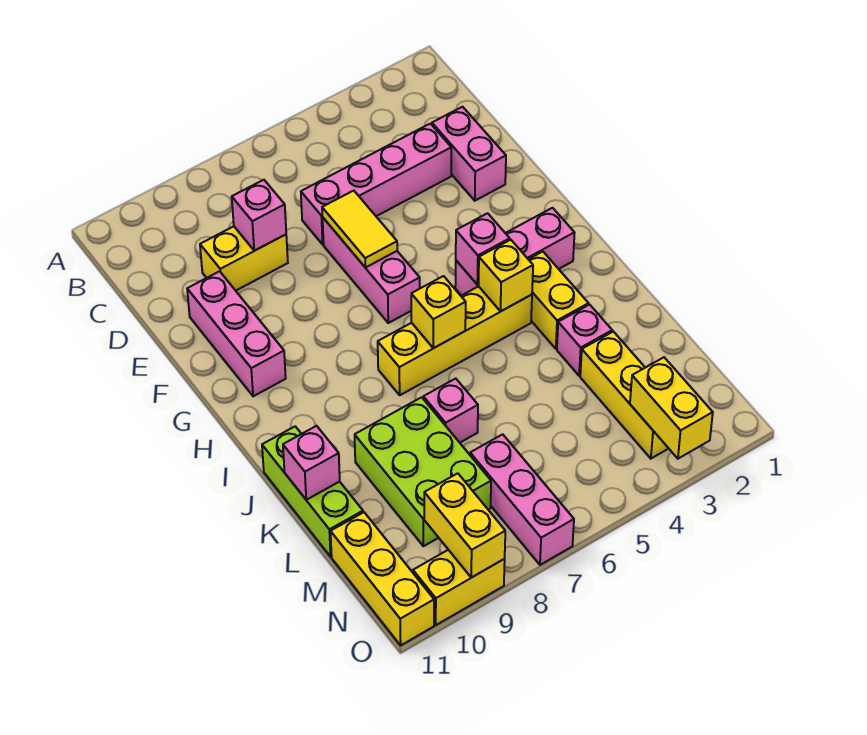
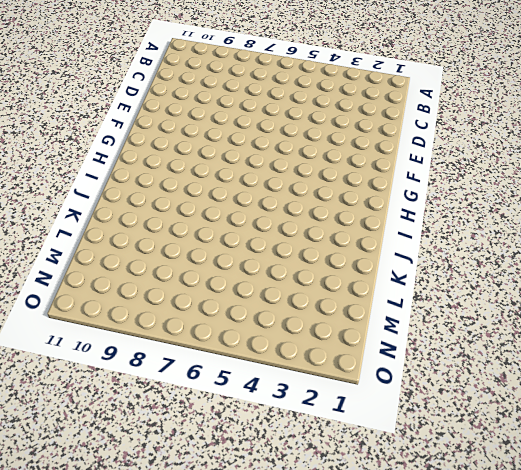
none -> pink brick D2:E2 level 1
none -> pink brick D3:D6 level 1
none -> yellow brick D8:D9 level 1

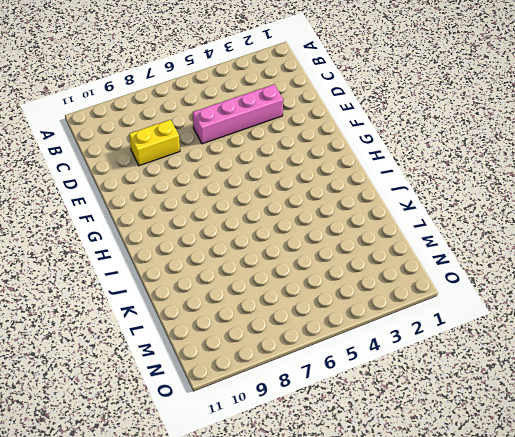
none -> pink brick D2:E2 level 1
none -> pink brick E6:G6 level 1
none -> pink brick E10:G10 level 1

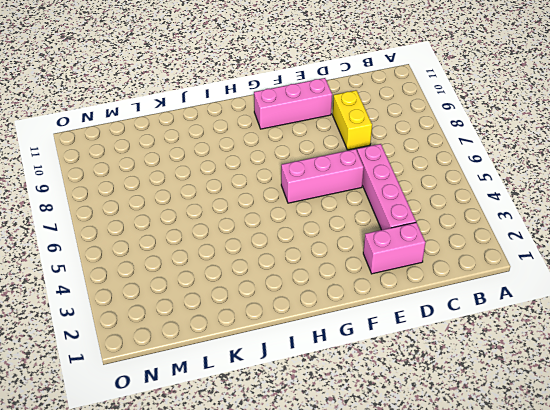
none -> pink brick H2:H4 level 1
none -> yellow brick I3:J3 level 1
none -> yellow brick I4:I7 level 1

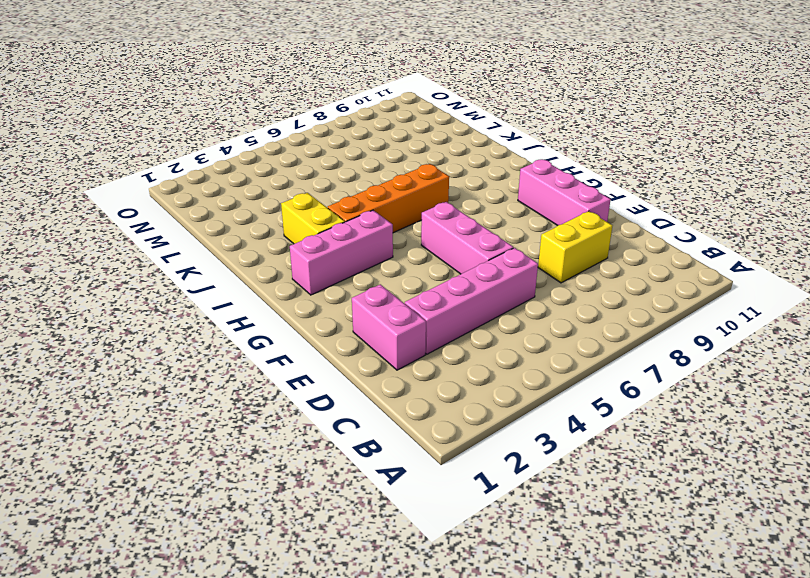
orange brick I4:I7 level 1 -> yellow brick I4:I7 level 1
none -> lime brick J11:L11 level 1
none -> pink brick K3 level 1
none -> pink brick K7 level 1

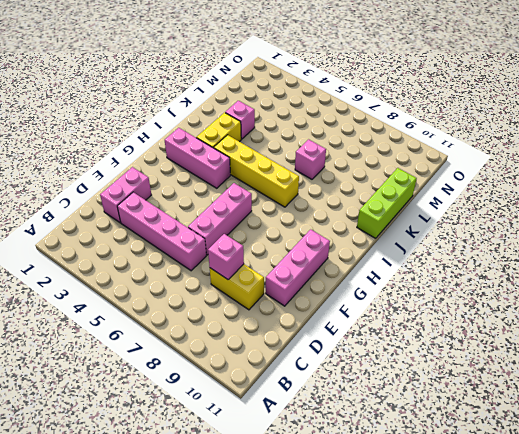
none -> lime brick K8:M9 level 1
none -> yellow brick L3:N3 level 1
none -> pink brick M7:O7 level 1

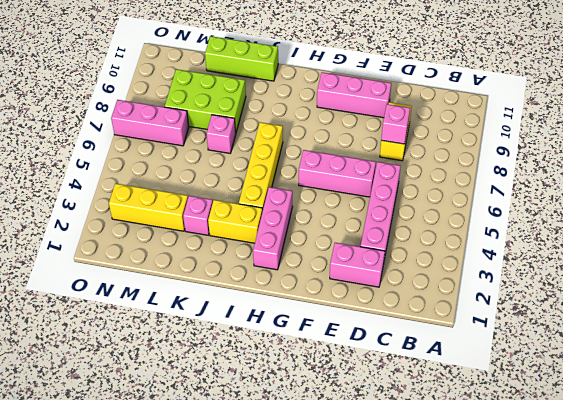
none -> yellow brick M11:O11 level 1
none -> yellow brick O9:O10 level 1
none -> yellow tile E6:F6 level 2

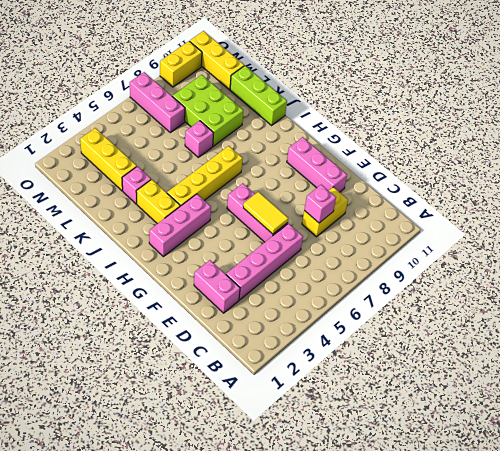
none -> pink brick H4 level 2
none -> yellow brick I4 level 2
none -> yellow brick I6 level 2

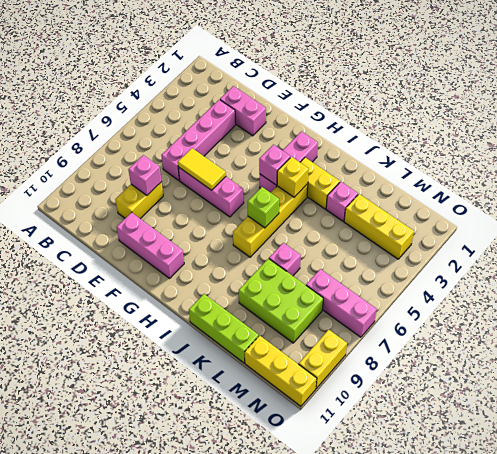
lime brick I6 level 2 -> yellow brick I6 level 2
none -> pink brick K11 level 2
none -> yellow brick N3:O3 level 2
none -> yellow brick N9:O9 level 2

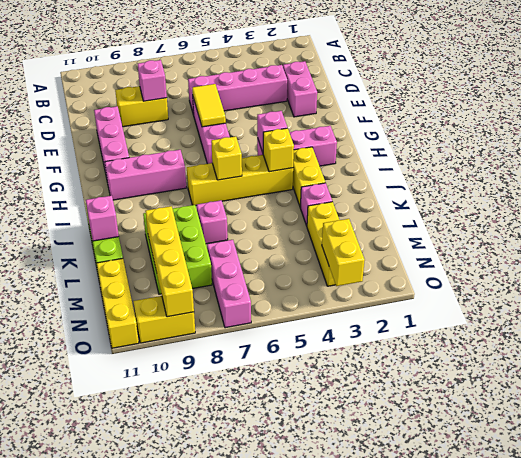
pink brick H8:H10 level 1 -> none
yellow brick L9:O9 level 2 -> yellow brick N9:O9 level 2

